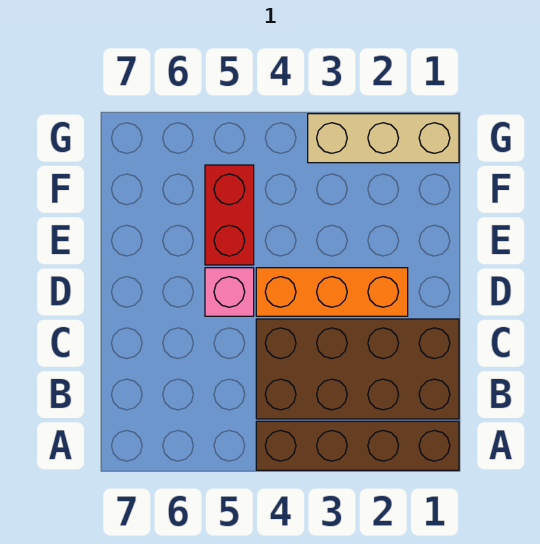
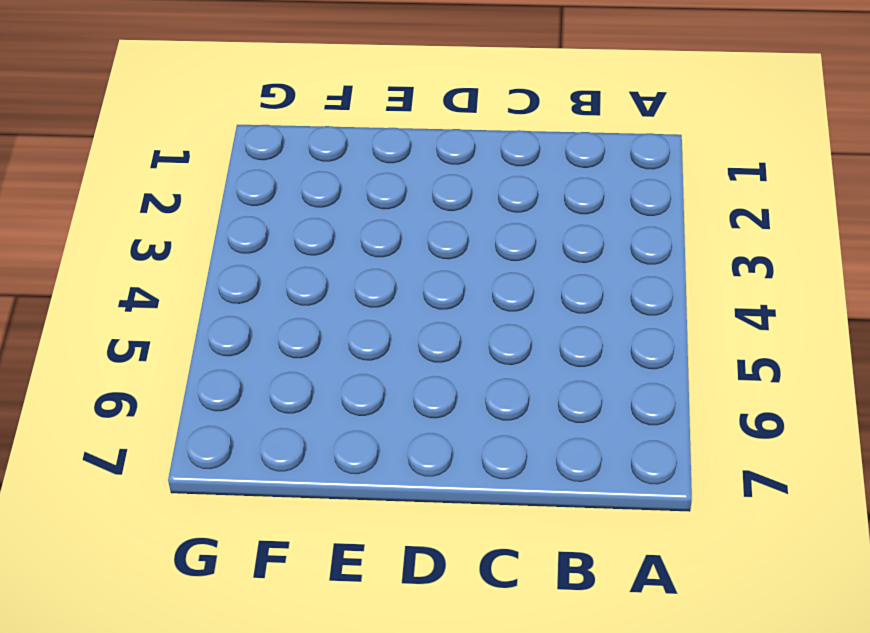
none -> brown brick A1:A4 level 1
none -> brown brick B1:C4 level 1

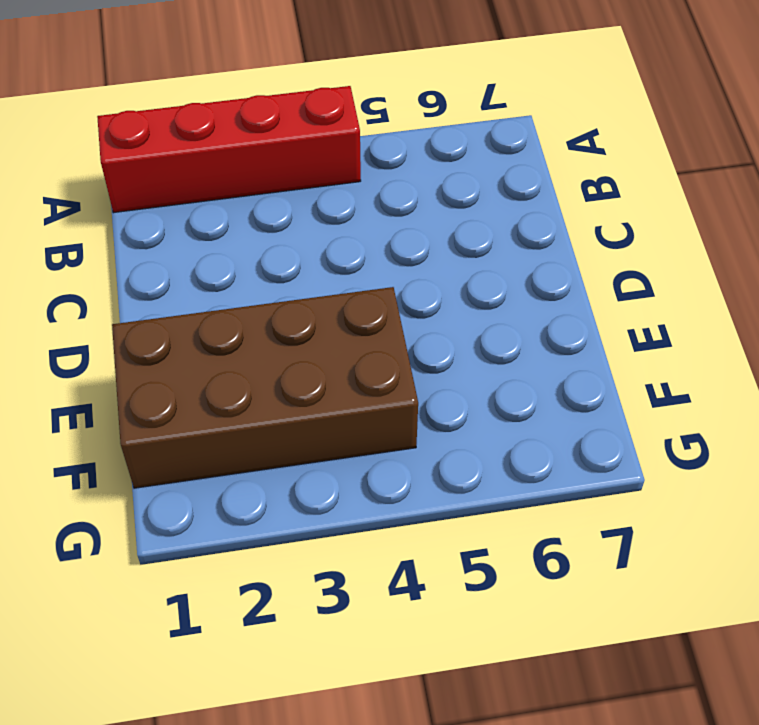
red brick A1:A4 level 1 -> brown brick A1:A4 level 1
brown brick E1:F4 level 1 -> brown brick B1:C4 level 1
none -> orange brick D2:D4 level 1
none -> pink brick D5 level 1

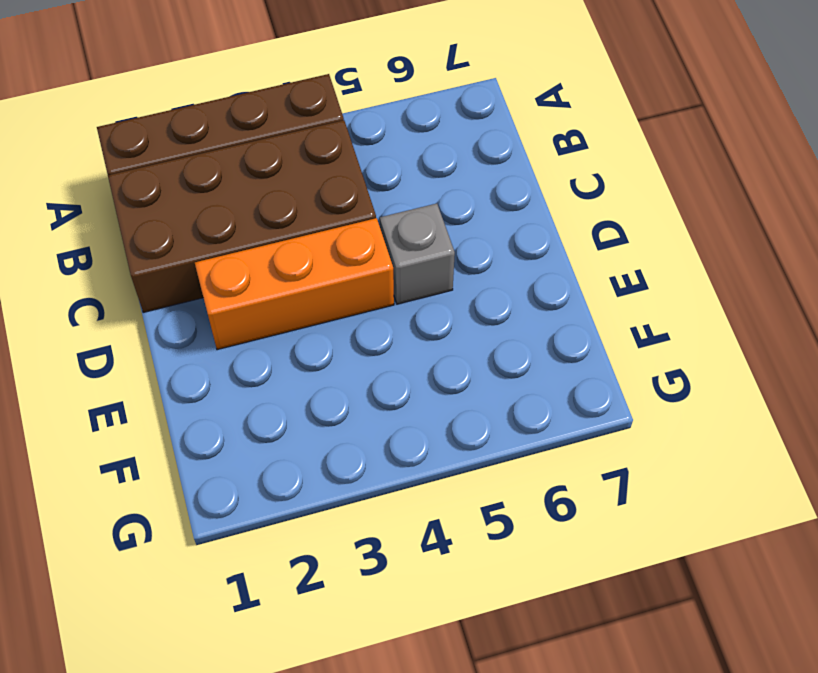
grey brick D5 level 1 -> pink brick D5 level 1
none -> red brick E5:F5 level 1
none -> tan brick G1:G3 level 1

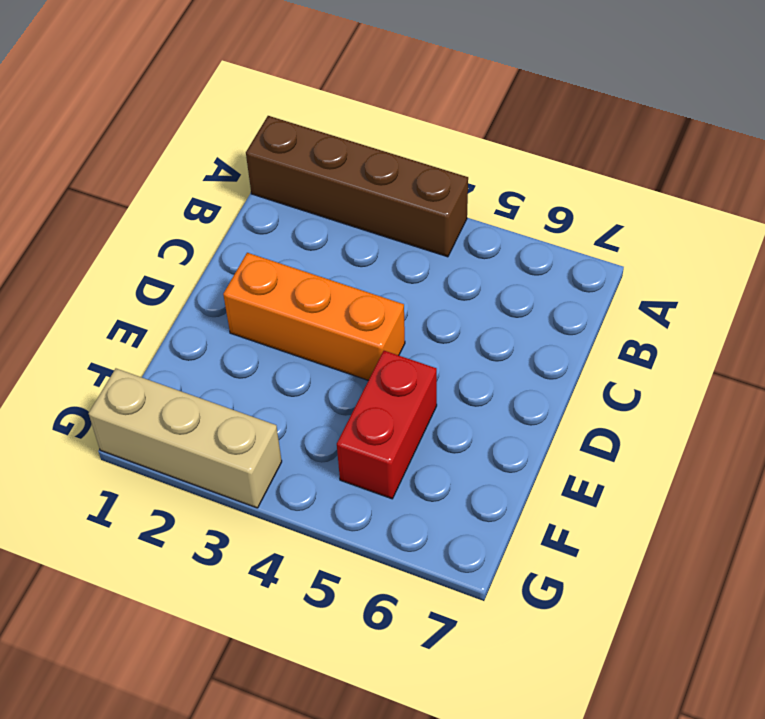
none -> brown brick B1:C4 level 1
none -> pink brick D5 level 1

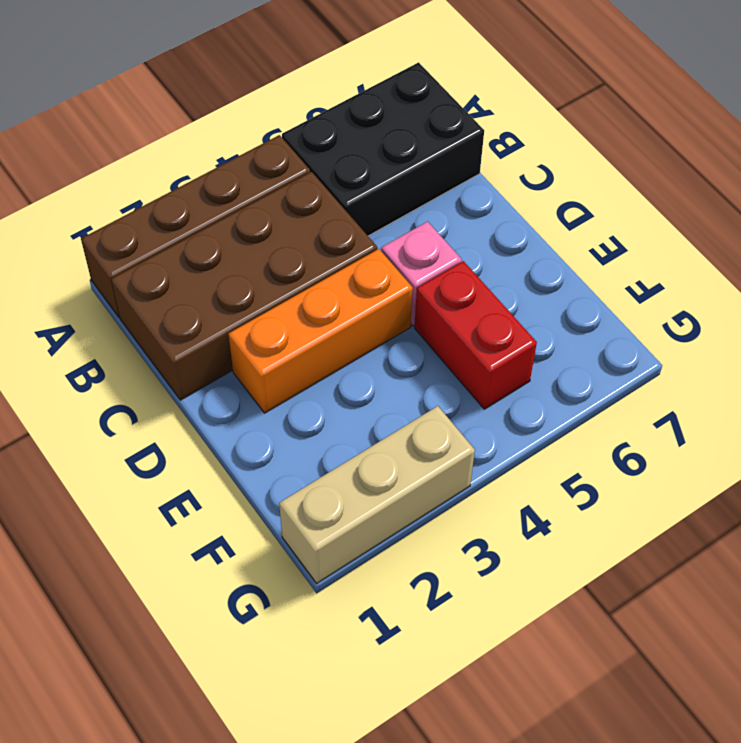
black brick A5:B7 level 1 -> none

